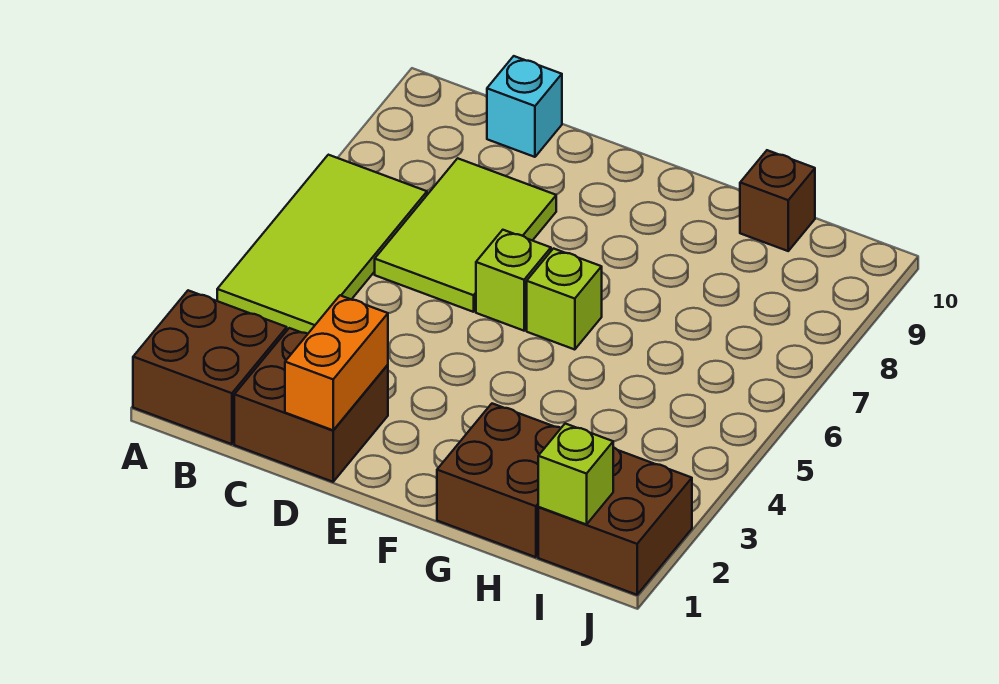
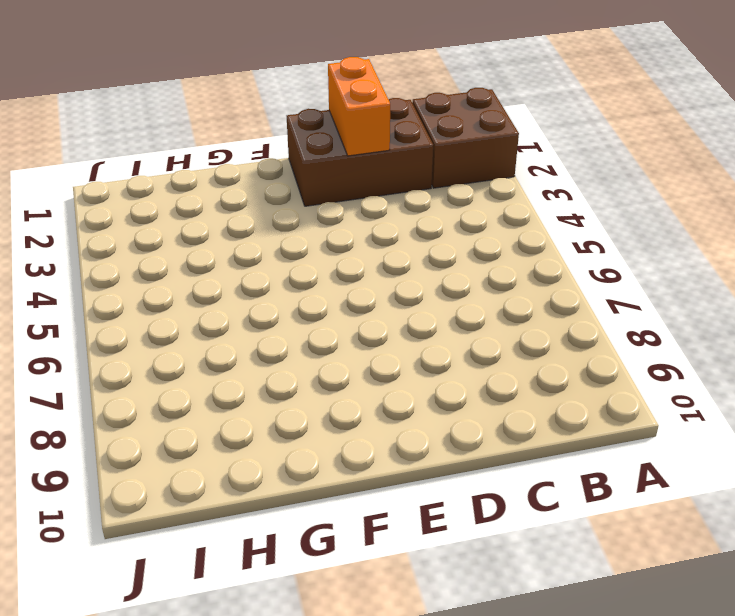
brown brick C1:E2 level 1 -> brown brick C1:D2 level 1
none -> lime tile A4:B7 level 1
none -> lime tile C6:D8 level 1
none -> cyan brick C10 level 1

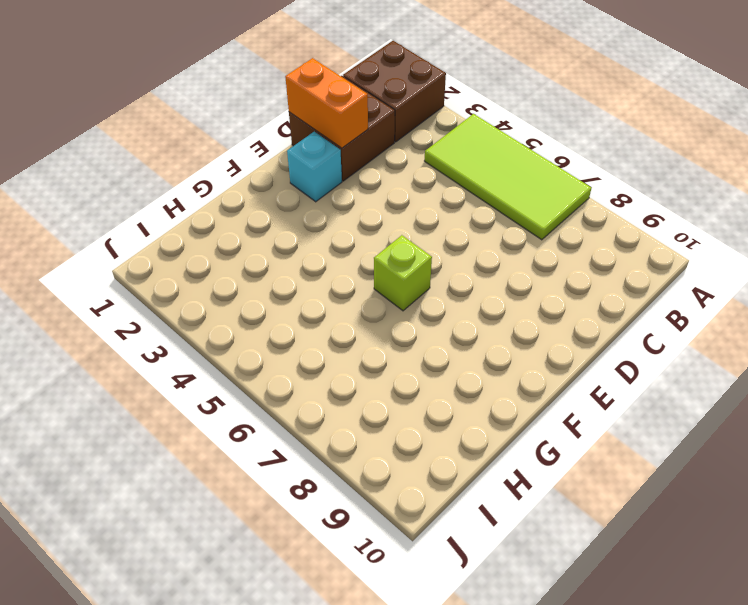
cyan brick E2 level 1 -> cyan brick C10 level 1
none -> lime tile C6:D8 level 1
none -> lime brick E6 level 1
none -> brown brick G1:H2 level 1

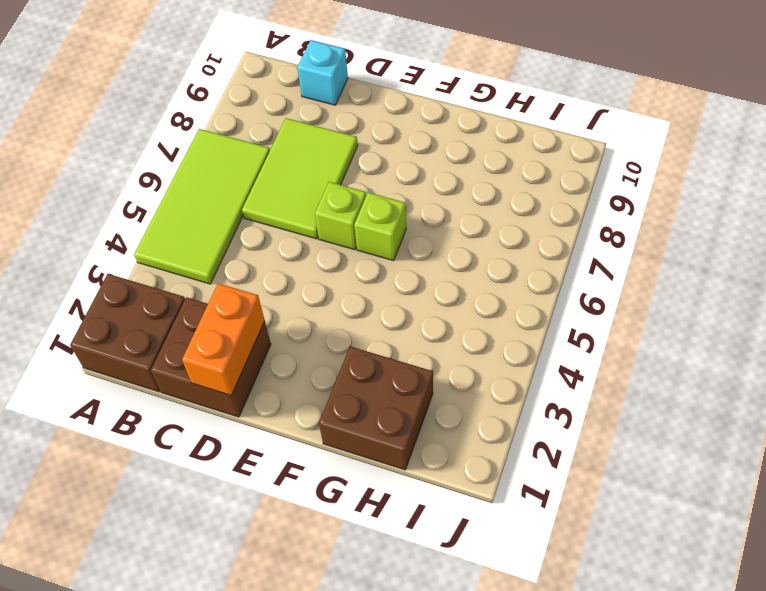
none -> brown brick H10 level 1
none -> brown brick I1:J2 level 1
none -> lime brick I1 level 2

